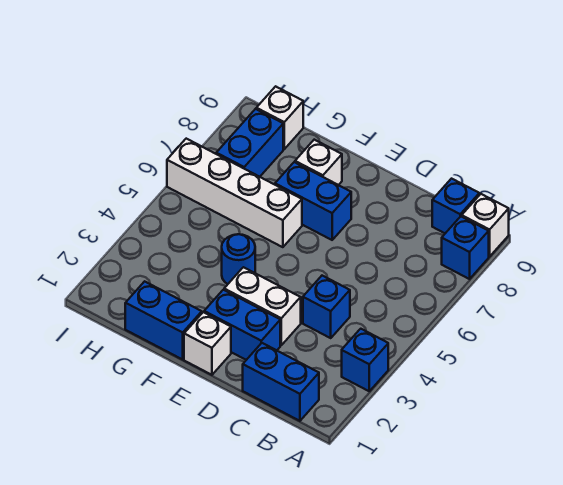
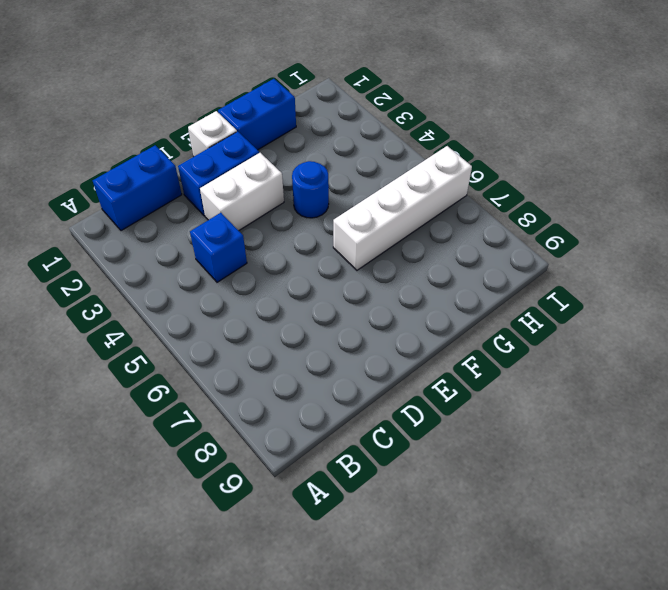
none -> blue brick A3 level 1
none -> blue brick A8 level 1
none -> white brick A9 level 1

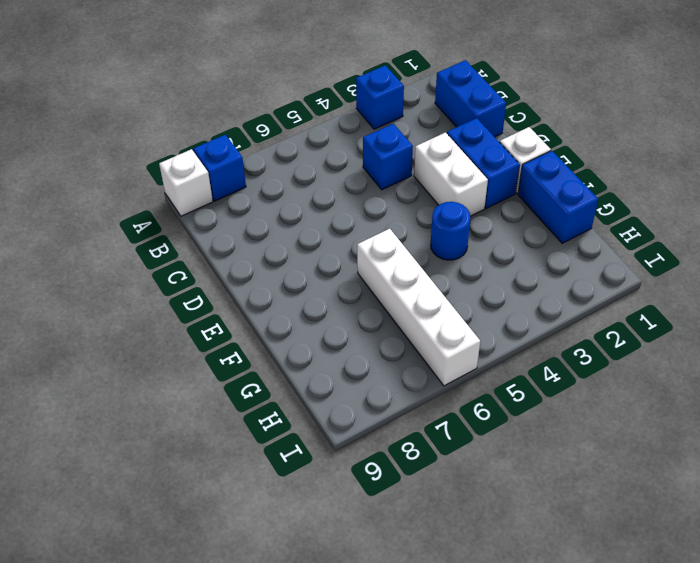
none -> blue brick B9 level 1
none -> blue brick E7:F7 level 1
none -> white brick F8 level 1

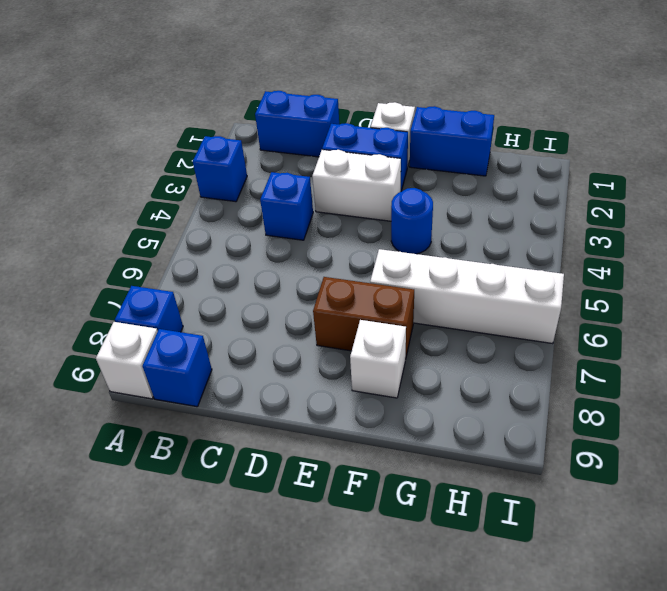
brown brick E7:F7 level 1 -> blue brick E7:F7 level 1
none -> blue brick H7:H8 level 1
none -> white brick H9 level 1

